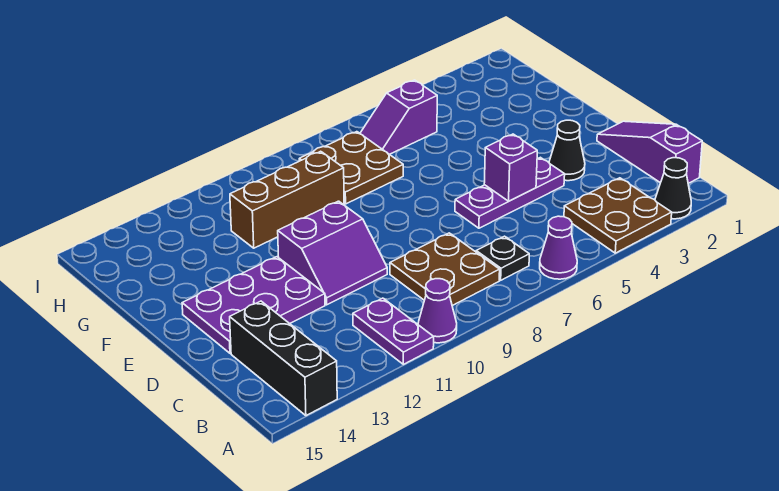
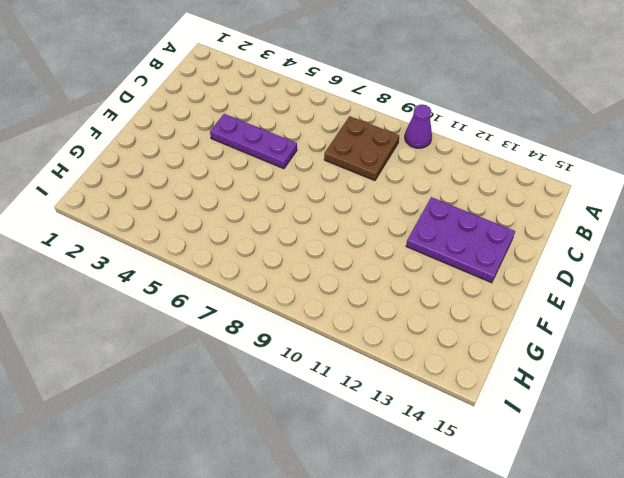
none -> black cone A2 level 1
none -> brown plate A3:B4 level 1
none -> purple cone A6 level 1

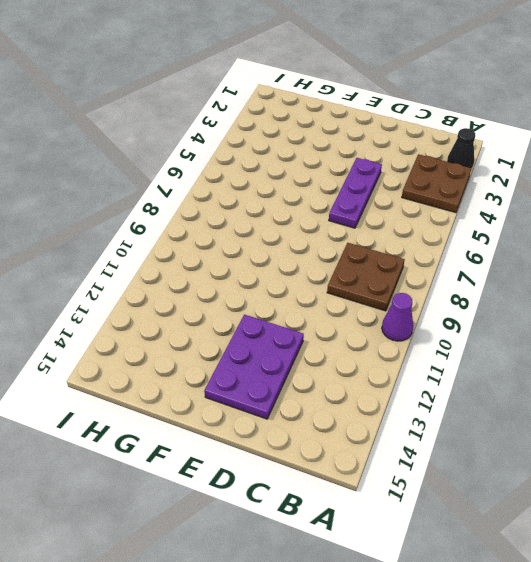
none -> purple cone A6 level 1
none -> purple plate A11:B11 level 1
none -> black brick A14:C14 level 1

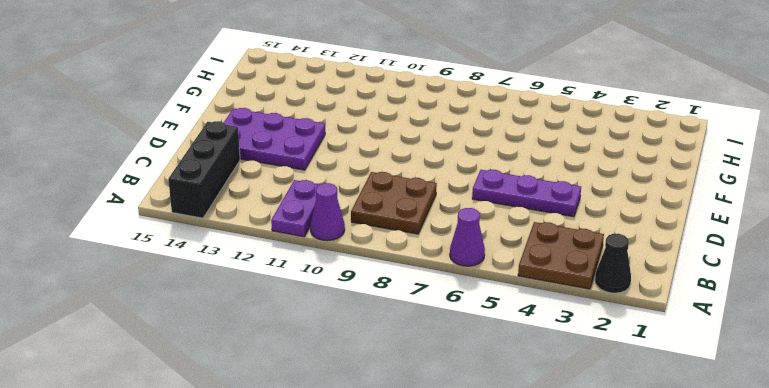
none -> purple slope B1:D1 level 1 top B
none -> black plate B7 level 1
none -> black cone D3 level 1

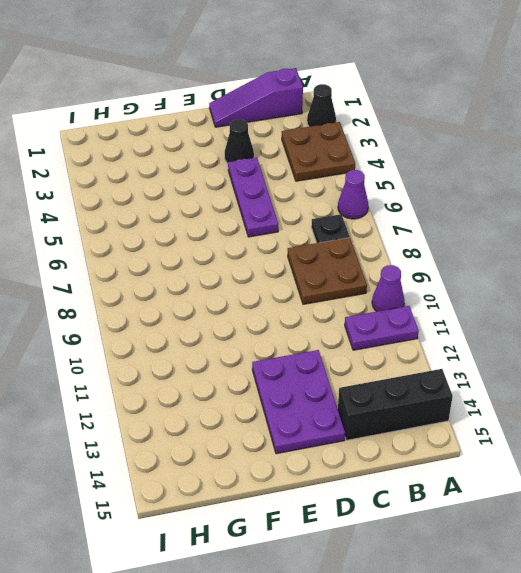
none -> purple slope D10:E11 level 1 top E
none -> brown plate G7:H8 level 1
none -> brown brick G9:G11 level 1

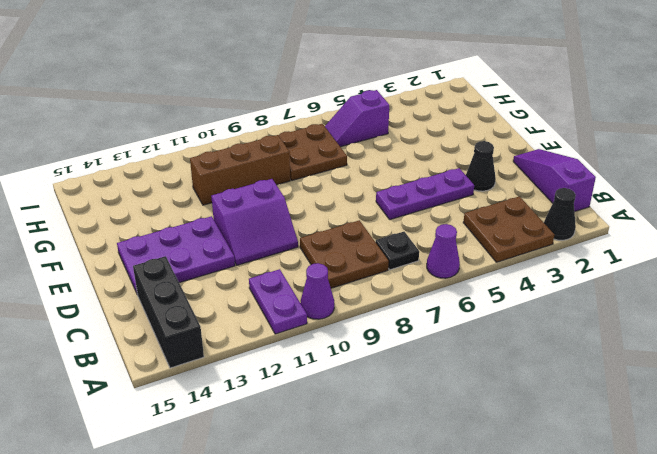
none -> purple brick D5 level 2

